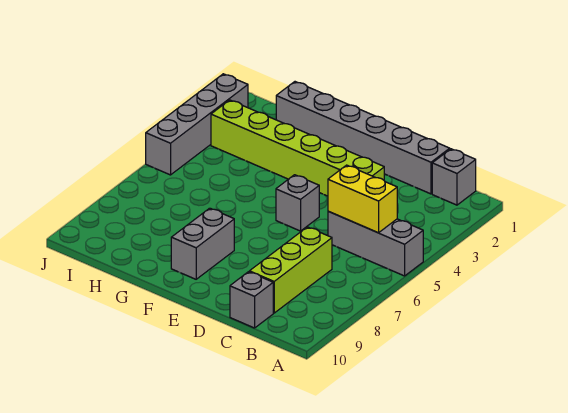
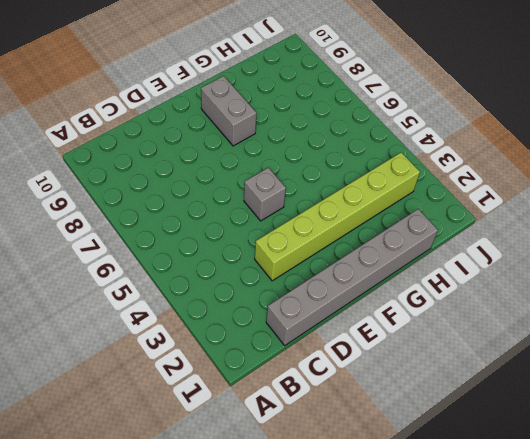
none -> grey brick A5:C5 level 1
none -> grey brick B1 level 1

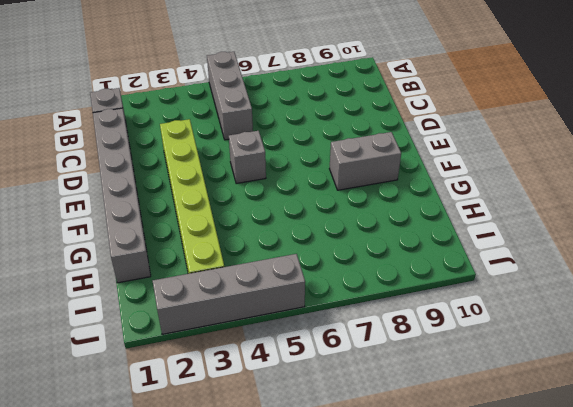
none -> lime brick C7:C9 level 1
none -> grey brick C10 level 1

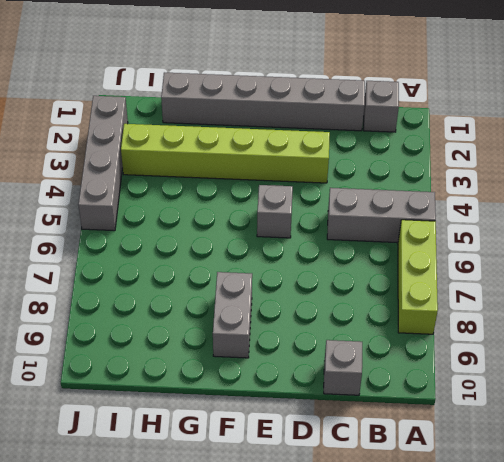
lime brick A6:A8 level 1 -> lime brick C7:C9 level 1
none -> yellow brick B5:C5 level 2

